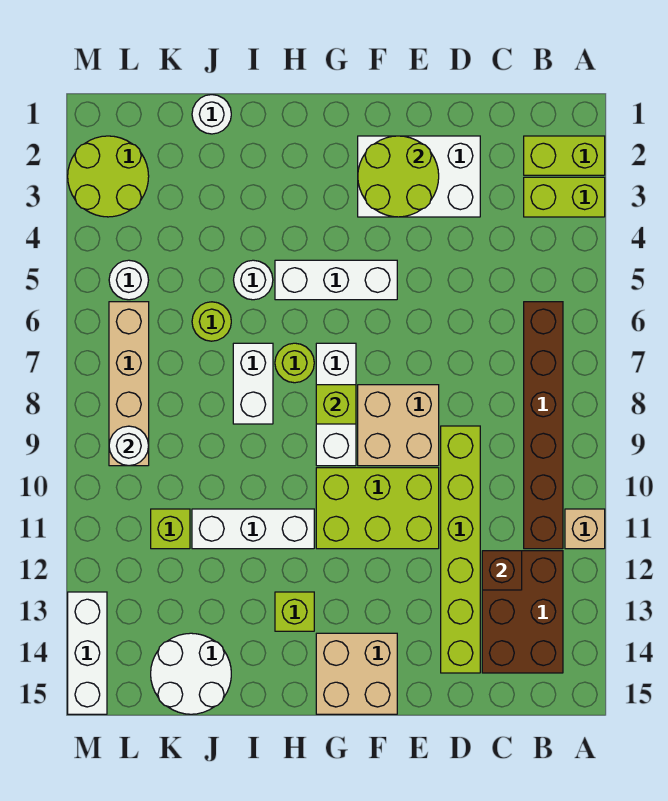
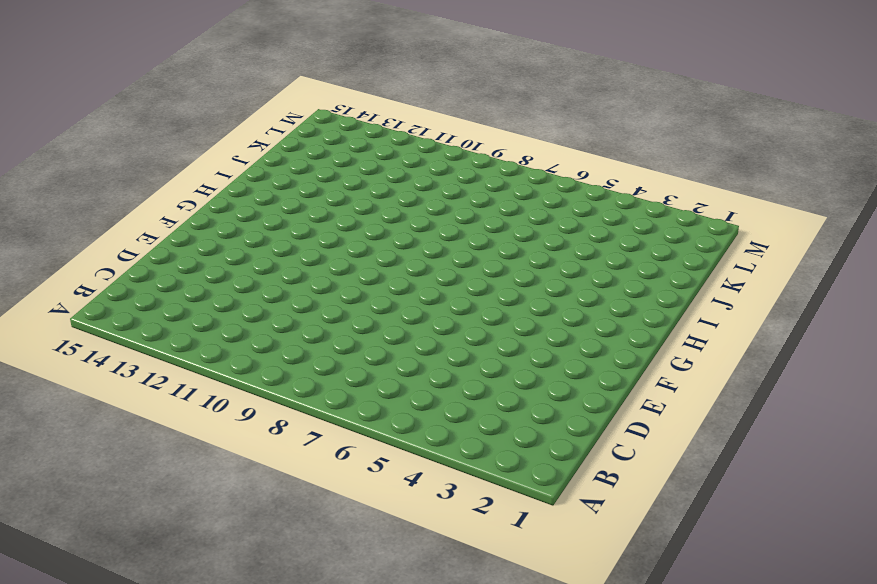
none -> lime brick A2:B2 level 1
none -> lime brick A3:B3 level 1
none -> tan brick A11 level 1

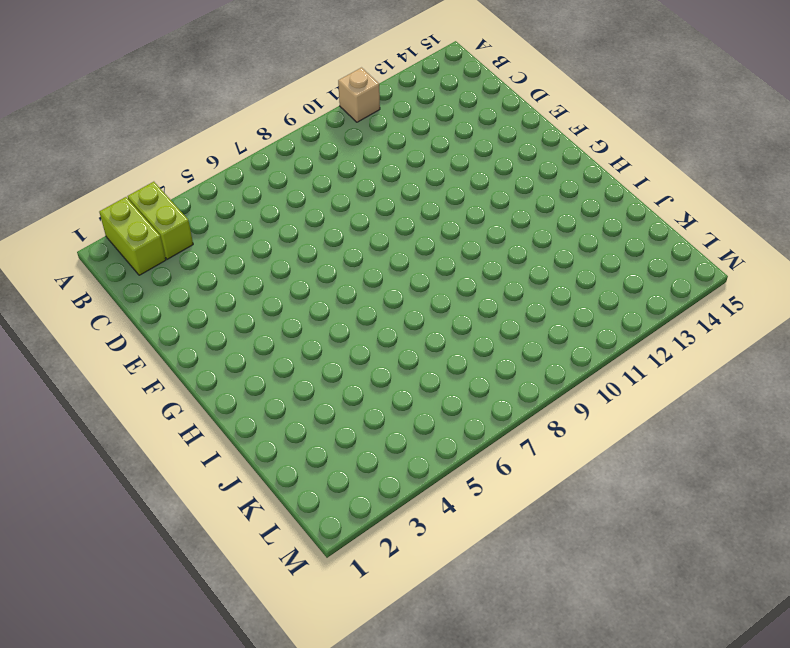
none -> brown brick B6:B11 level 1
none -> brown brick B12:C14 level 1
none -> white brick D2:F3 level 1

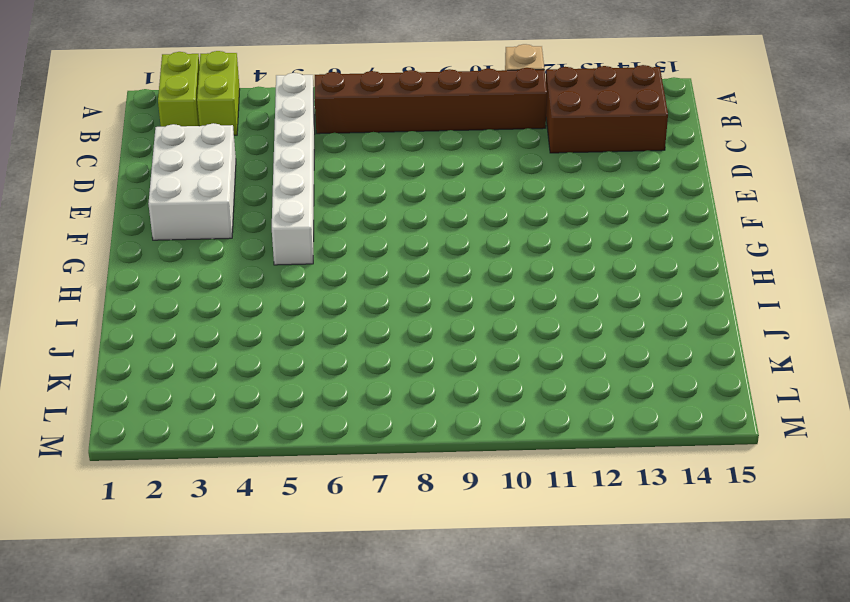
white brick B5:G5 level 1 -> white brick F5:H5 level 1
none -> lime brick D9:D14 level 1
none -> tan brick E8:F9 level 1
none -> lime brick E10:G11 level 1

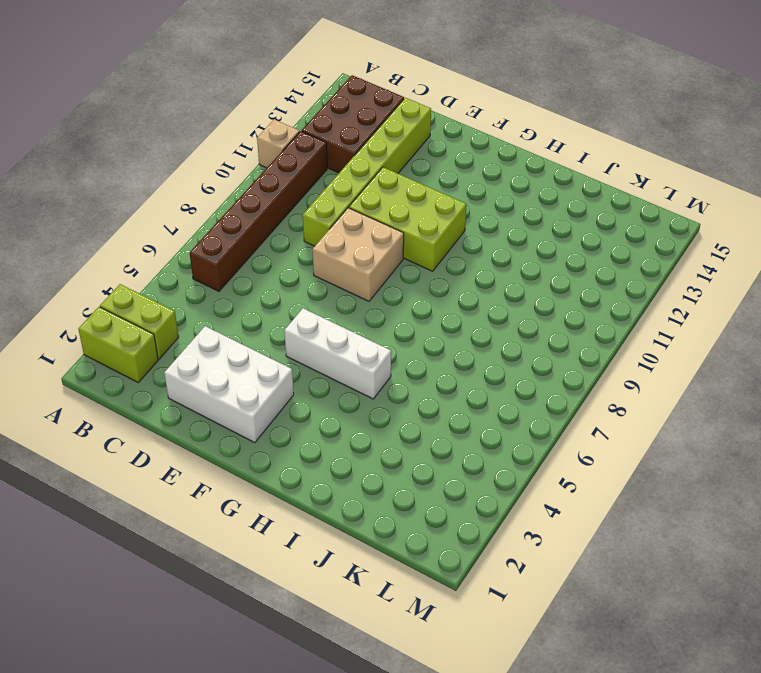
none -> tan brick F14:G15 level 1
none -> white brick G7:G9 level 1
none -> lime round brick H7 level 1

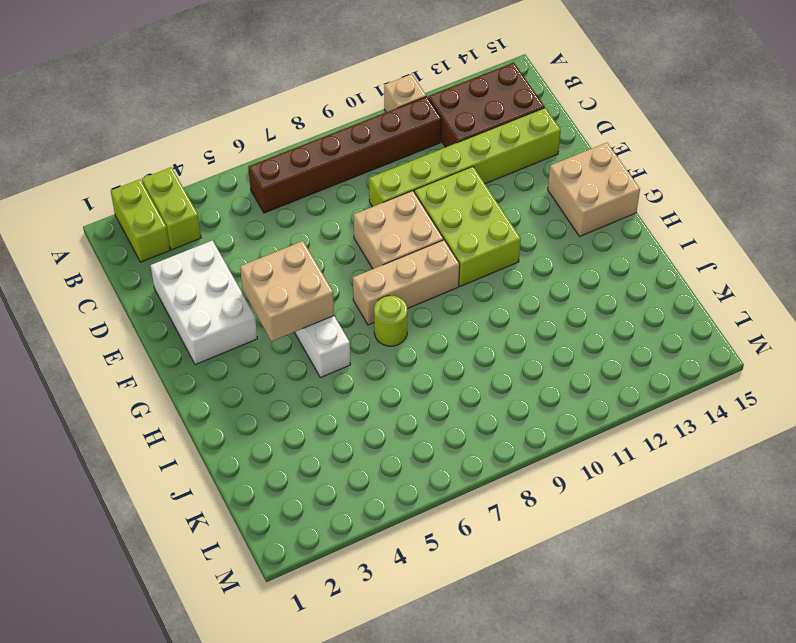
tan brick F4:G5 level 2 -> none
tan brick G7:G9 level 1 -> white brick G7:G9 level 1
none -> white brick H11:J11 level 1
none -> lime brick H13 level 1
none -> white round brick I5 level 1

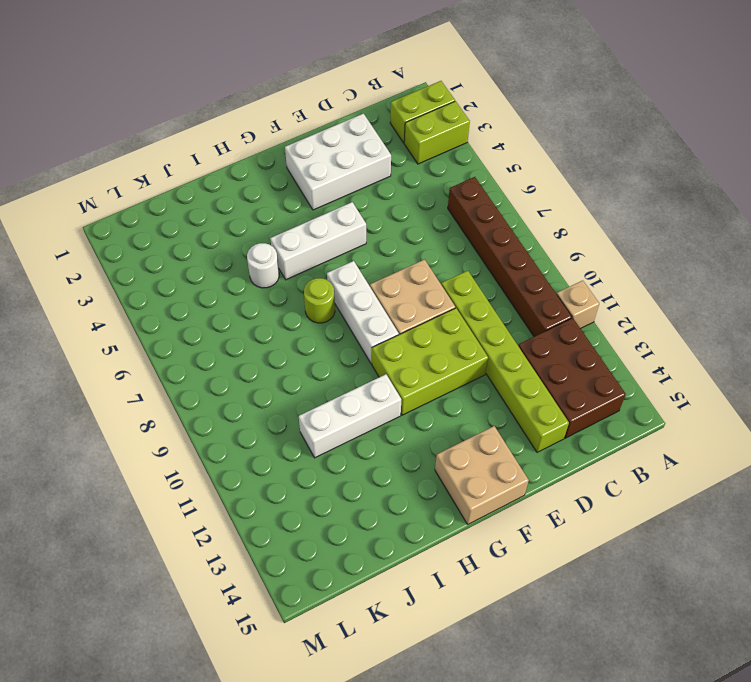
none -> lime brick H13 level 1
none -> white brick I7:I8 level 1
none -> white round brick J1 level 1

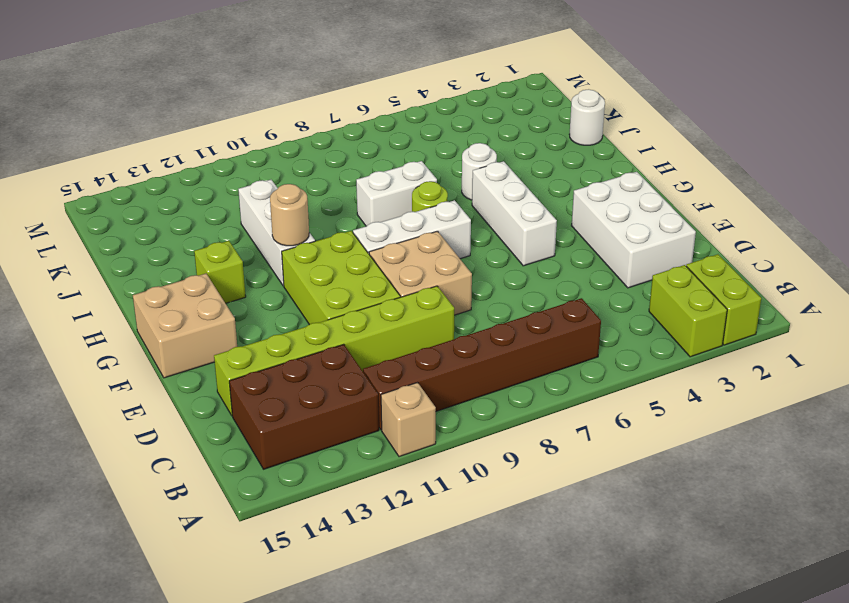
tan round brick H11 level 2 -> none
none -> lime round brick J6 level 1
none -> white round brick J14:K15 level 1
none -> lime brick K11 level 1

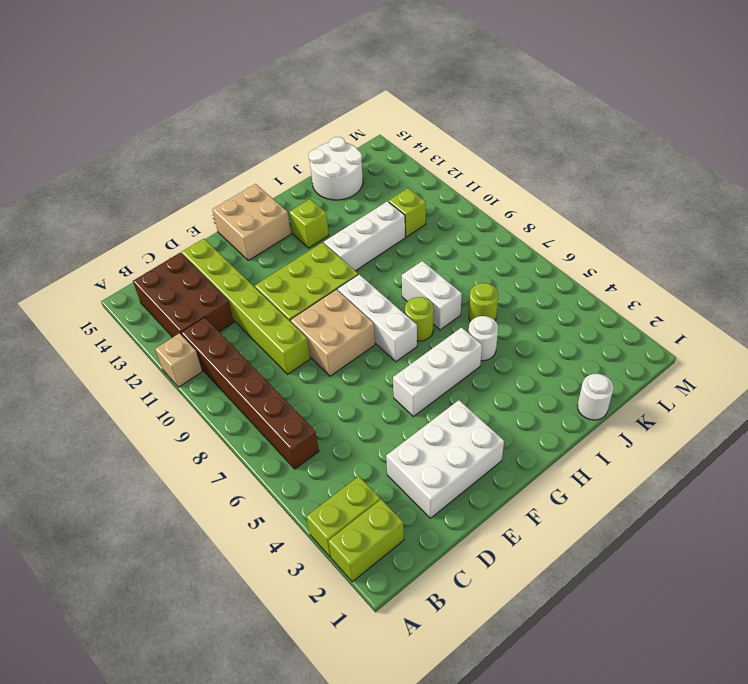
none -> lime round brick L2:M3 level 1
none -> white round brick L5 level 1
none -> tan brick L6:L9 level 1

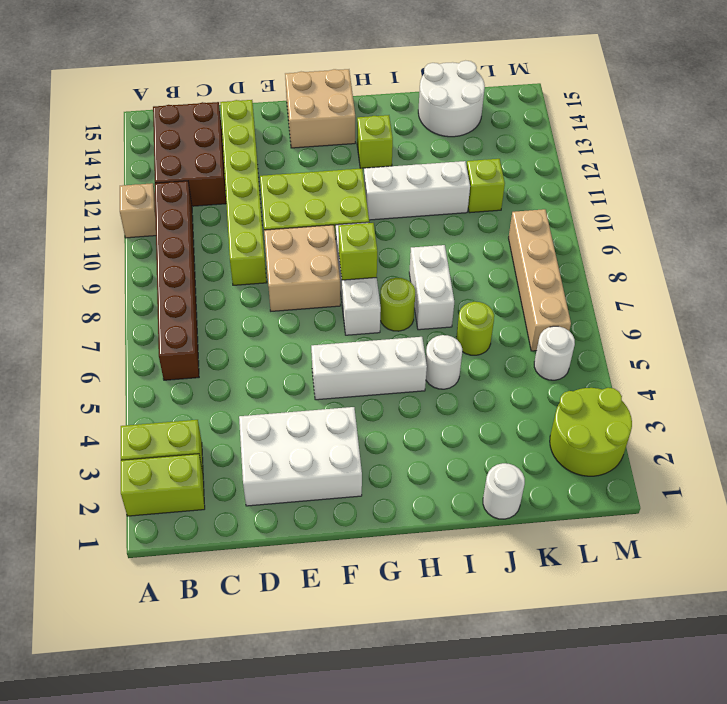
none -> white brick M13:M15 level 1
none -> brown brick C12 level 2
none -> lime round brick E2:F3 level 2

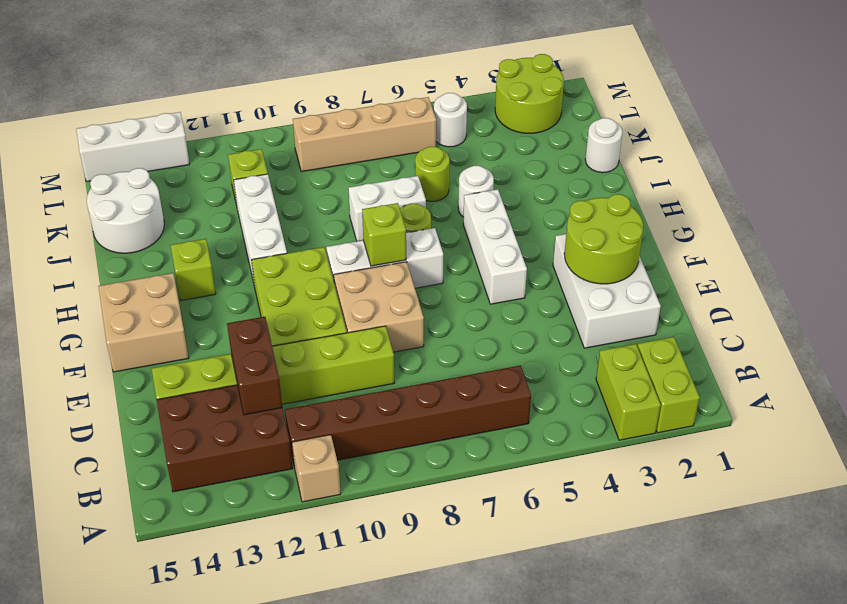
brown brick C12:D12 level 2 -> brown brick C12 level 2
none -> white round brick L9 level 2

